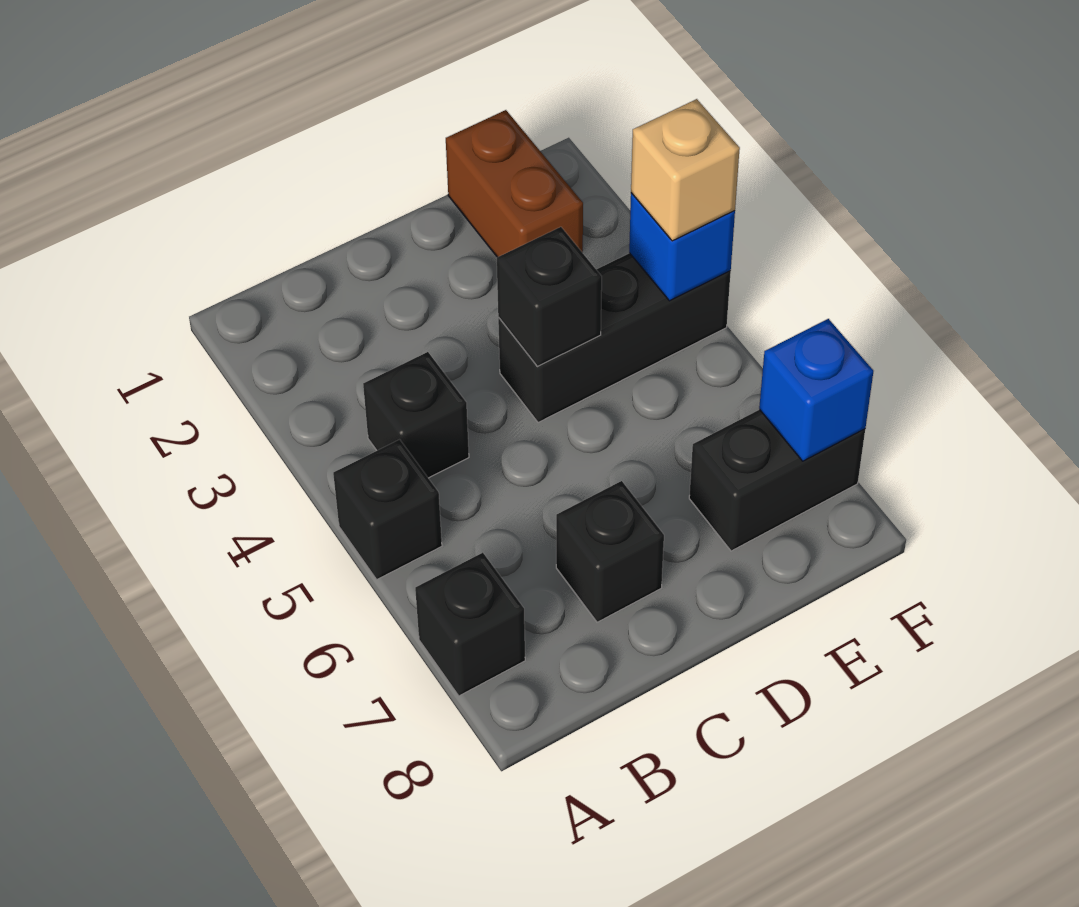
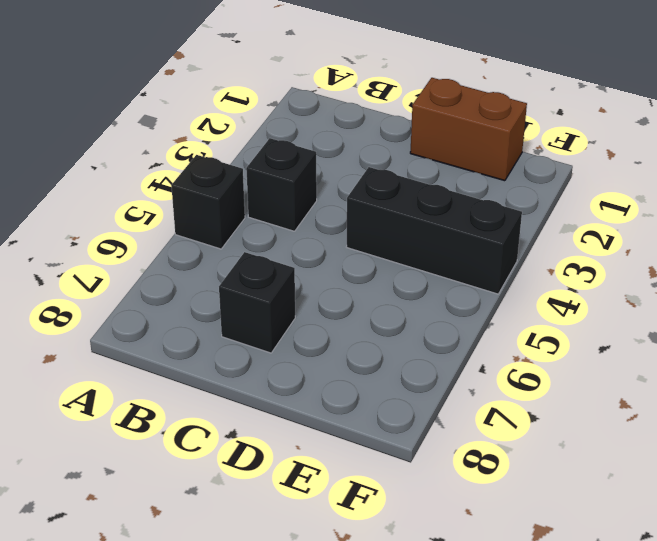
brown brick D1:E1 level 1 -> brown brick E1:E2 level 1
none -> black brick A7 level 1
none -> black brick E7:F7 level 1

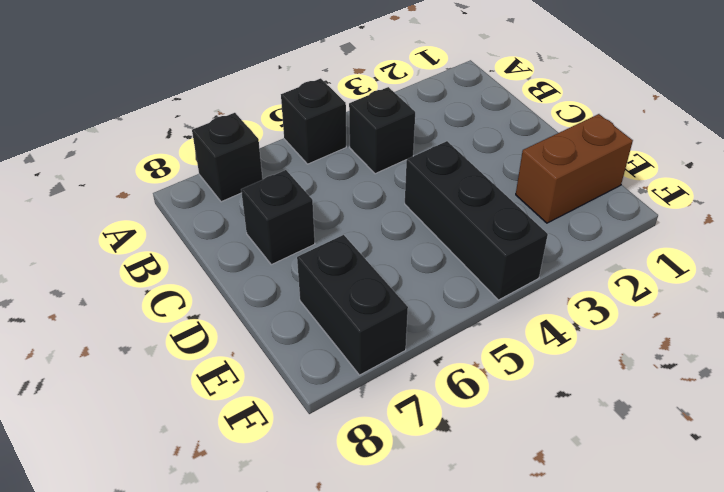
none -> black brick D4 level 2
none -> blue brick F4 level 2

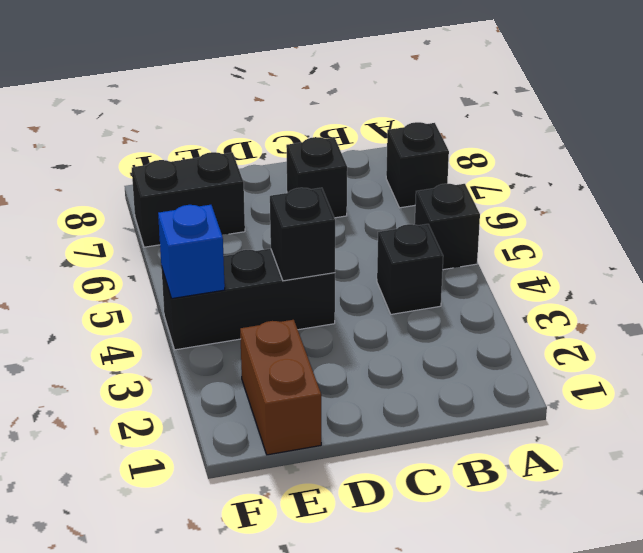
none -> blue brick F7 level 2
none -> tan brick F4 level 3

